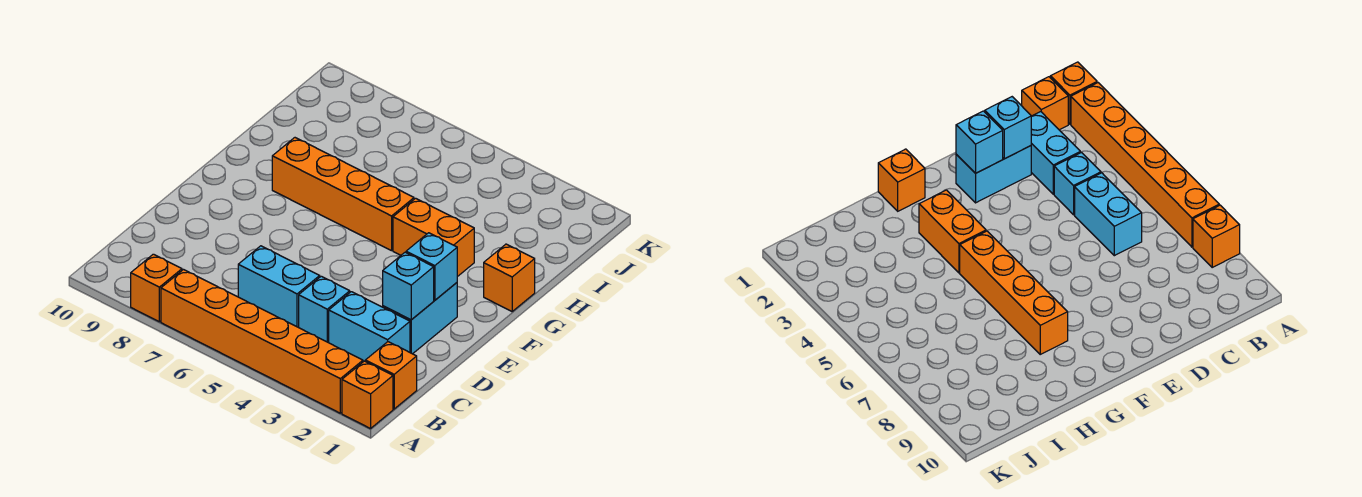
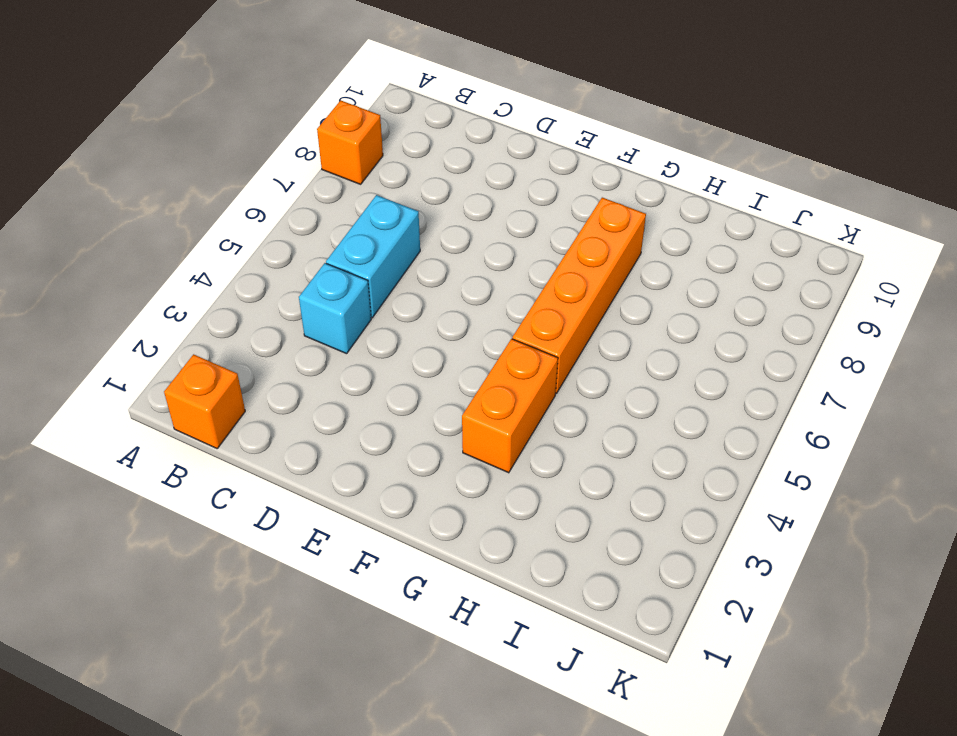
none -> orange brick A1 level 1
none -> orange brick A2:A7 level 1
none -> cyan brick C2:C3 level 1

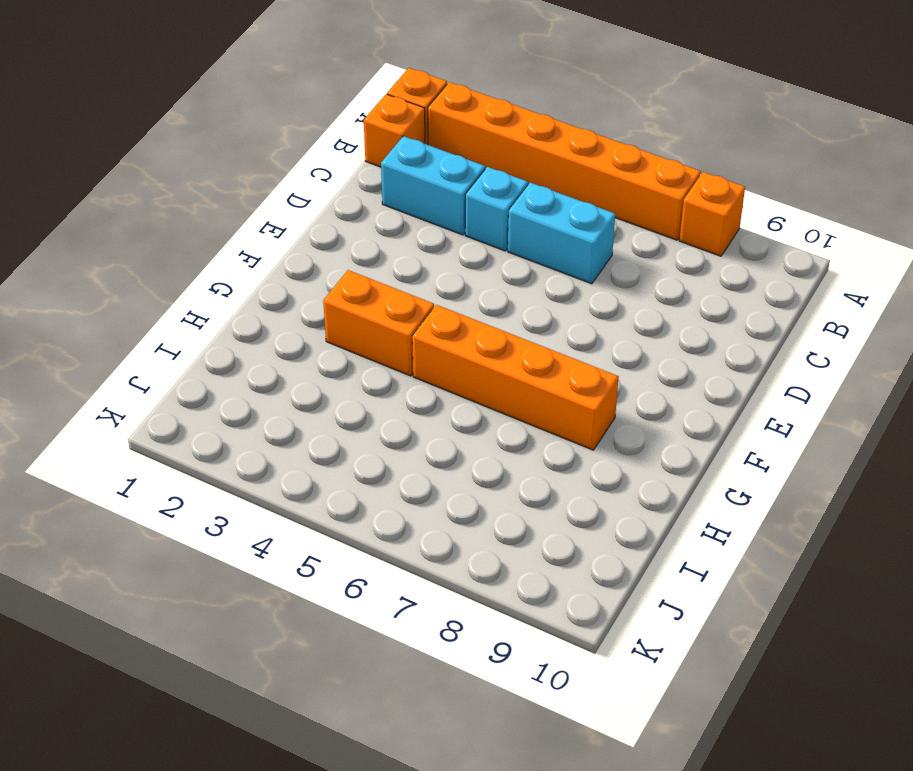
none -> cyan brick D2:E2 level 1
none -> orange brick G1 level 1
none -> cyan brick D2 level 2

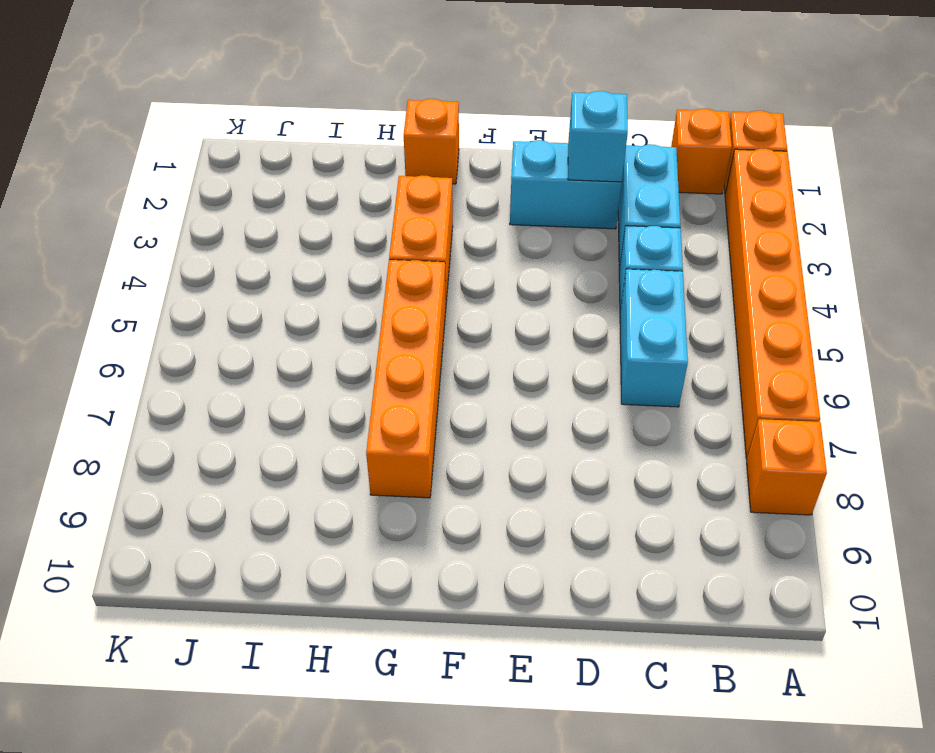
none -> cyan brick E2 level 2

